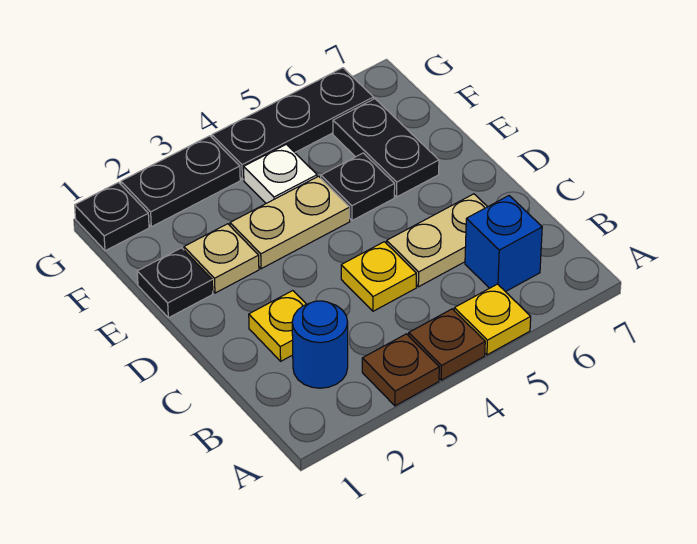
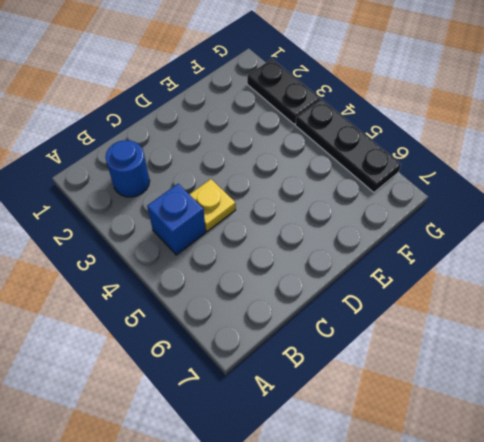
blue brick B4 level 1 -> blue brick B6 level 1
none -> brown plate A3 level 1
none -> brown plate A4 level 1
none -> yellow plate A5 level 1

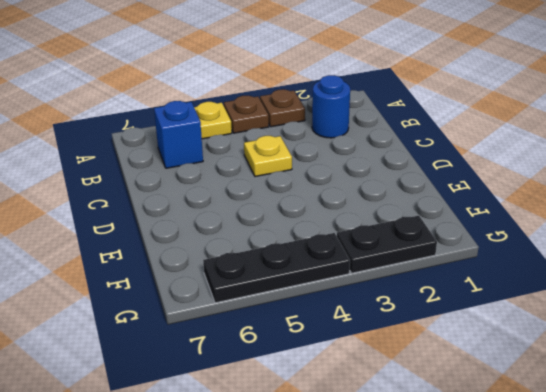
none -> yellow plate C2 level 1
none -> tan plate C5:C6 level 1
none -> black plate E1 level 1

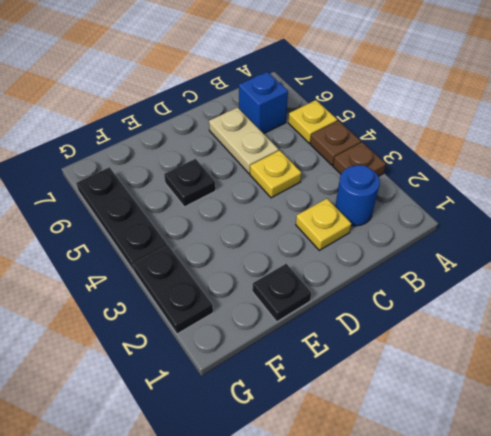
none -> tan plate E2 level 1
none -> tan plate E3:E4 level 1
none -> black plate E6:F6 level 1

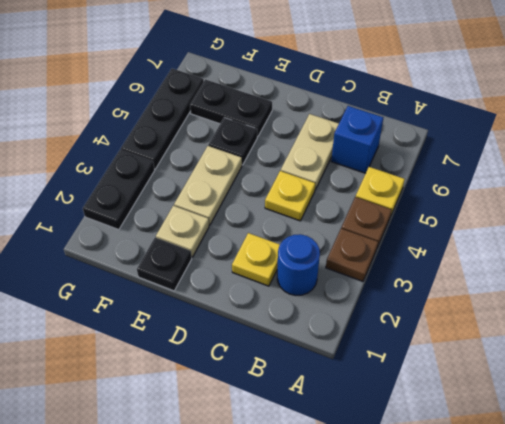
none -> white plate F4 level 1
none -> black plate G1 level 1

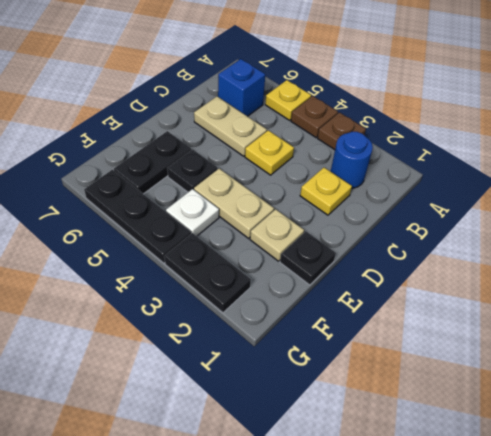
none -> black plate G1 level 1

